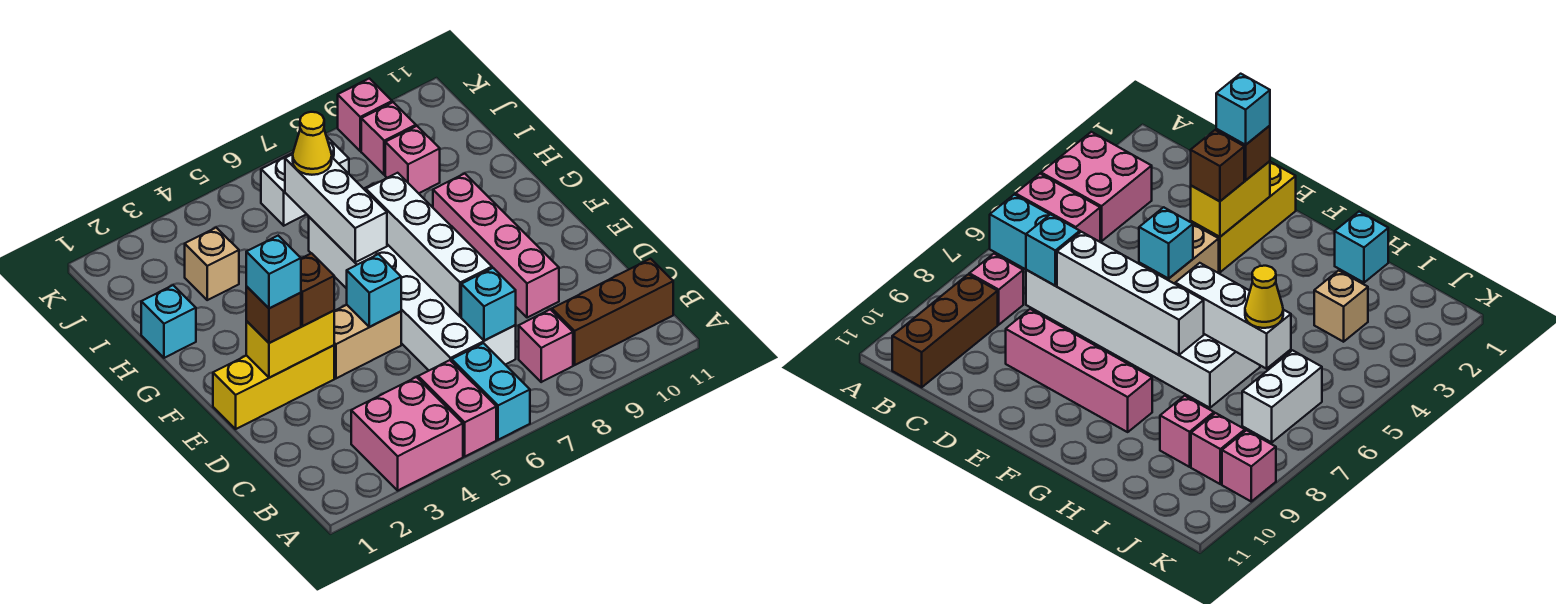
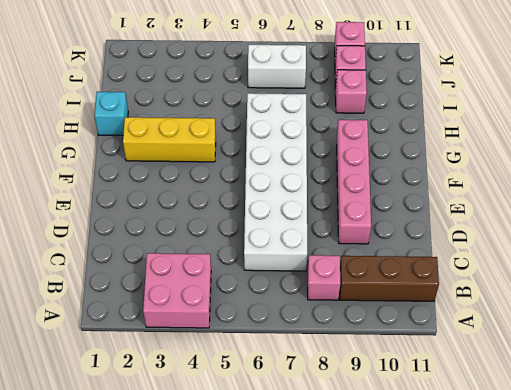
yellow brick G2:G4 level 1 -> yellow brick E1:E3 level 1
none -> pink brick A5:B5 level 1
none -> cyan brick A6:B6 level 1
none -> tan brick E4:E5 level 1

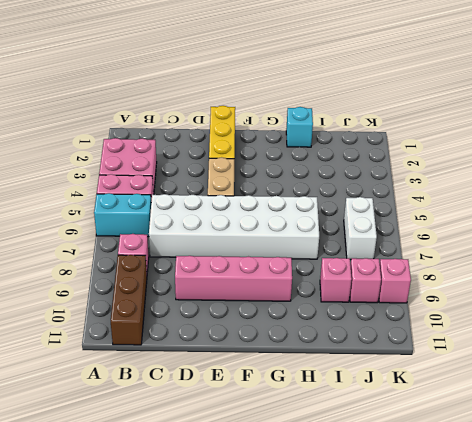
none -> tan brick I3 level 1
none -> cyan brick C7 level 2
none -> white brick D7:G7 level 2

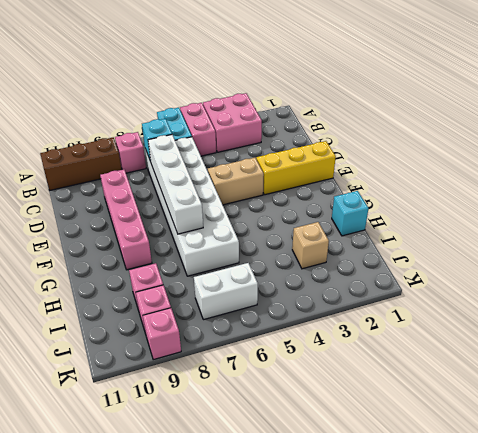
none -> yellow brick E2:E3 level 2
none -> cyan brick E5 level 2
none -> white brick G6:I6 level 2

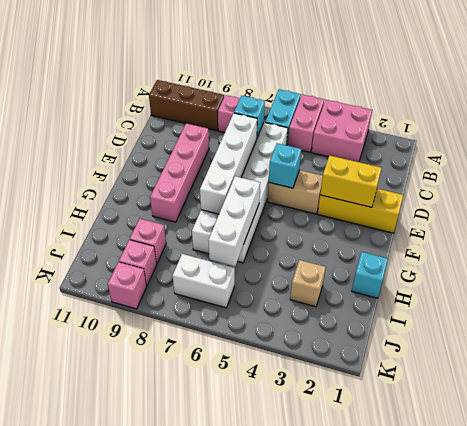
none -> brown brick E2 level 3
none -> brown brick E3 level 3
none -> yellow cone I6 level 3

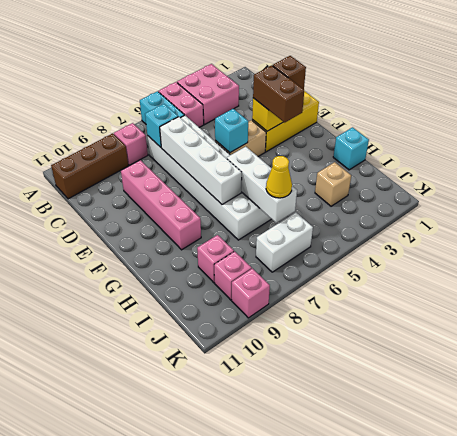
brown brick E3:F3 level 3 -> brown brick E3 level 3
none -> cyan brick E2 level 4

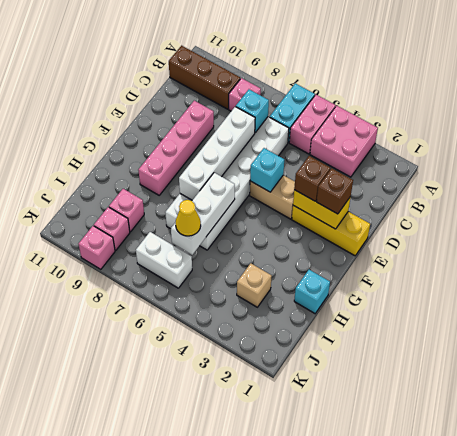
none -> cyan brick E2 level 4

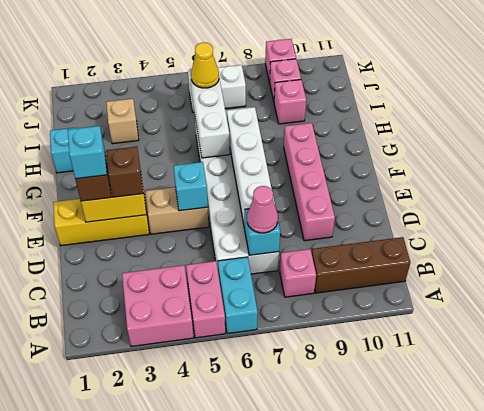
pink cone C7 level 3 -> none

